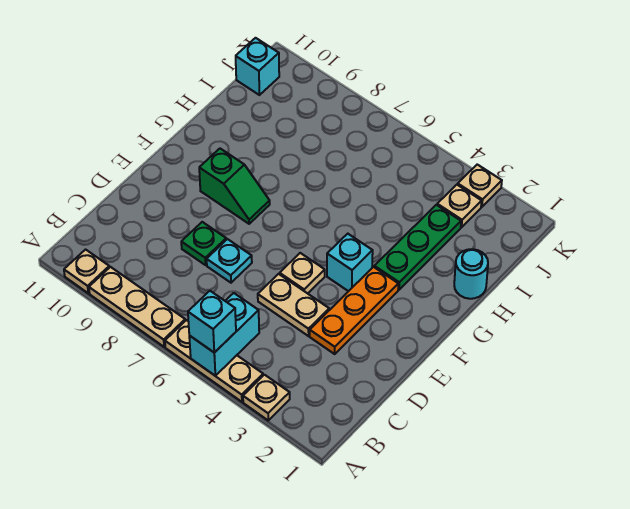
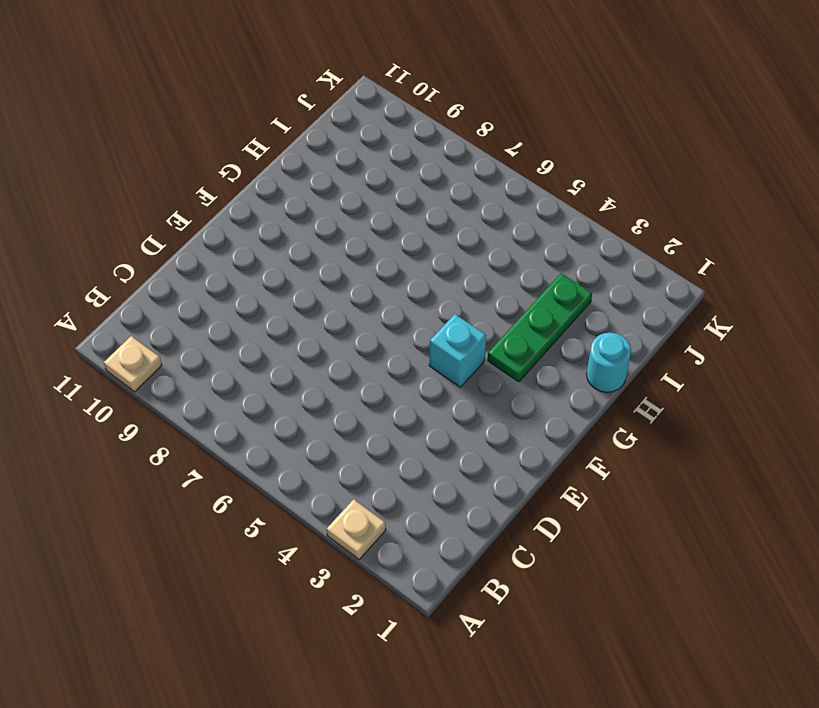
none -> tan plate A4:A6 level 1
none -> tan plate A7:A9 level 1
none -> orange plate D3:F3 level 1

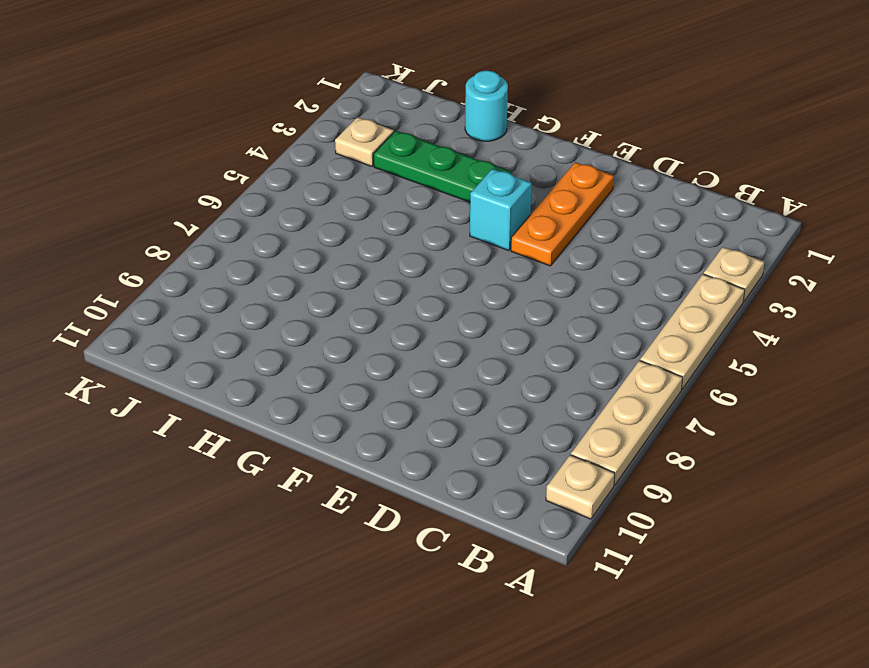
orange plate E2:E4 level 1 -> orange plate D3:F3 level 1
none -> tan plate D4:D5 level 1
none -> cyan plate D7 level 1
none -> green plate D8 level 1

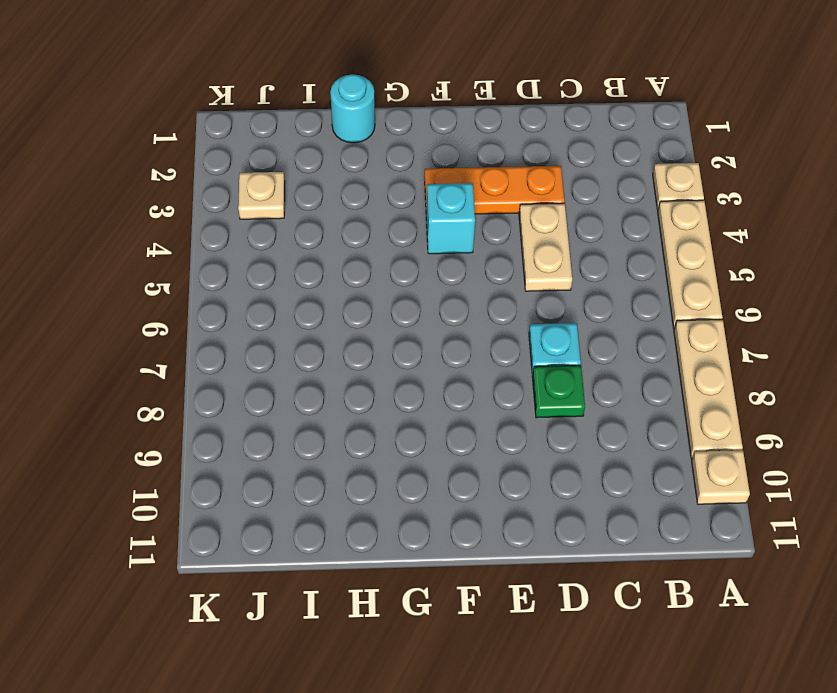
none -> tan plate E5 level 1
none -> green slope F8:F9 level 1 top 9
none -> green plate G3:I3 level 1

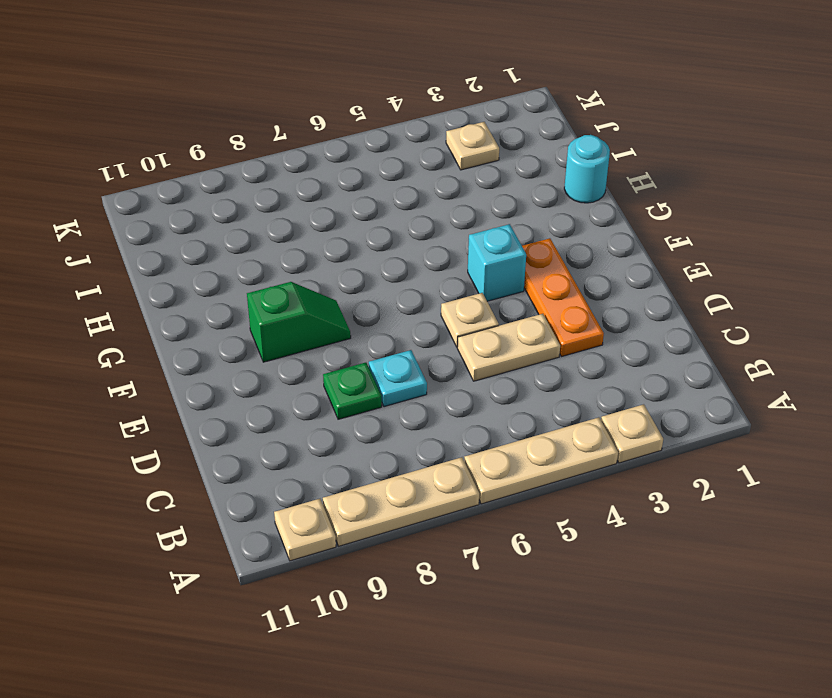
none -> green plate G3:I3 level 1
none -> cyan brick J11 level 1
none -> tan plate K3 level 1

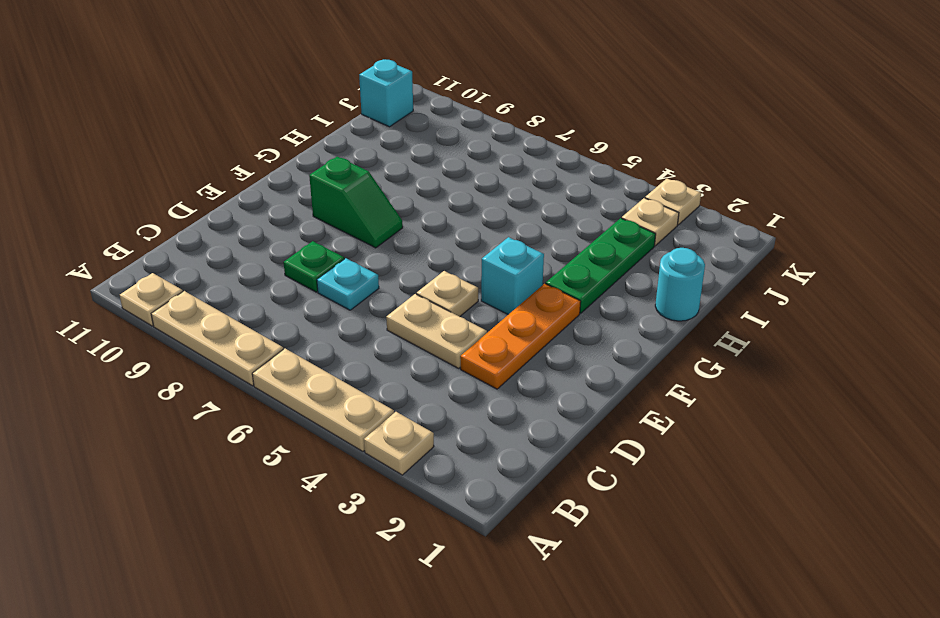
none -> cyan brick A5:B5 level 2
none -> cyan brick A5 level 3

